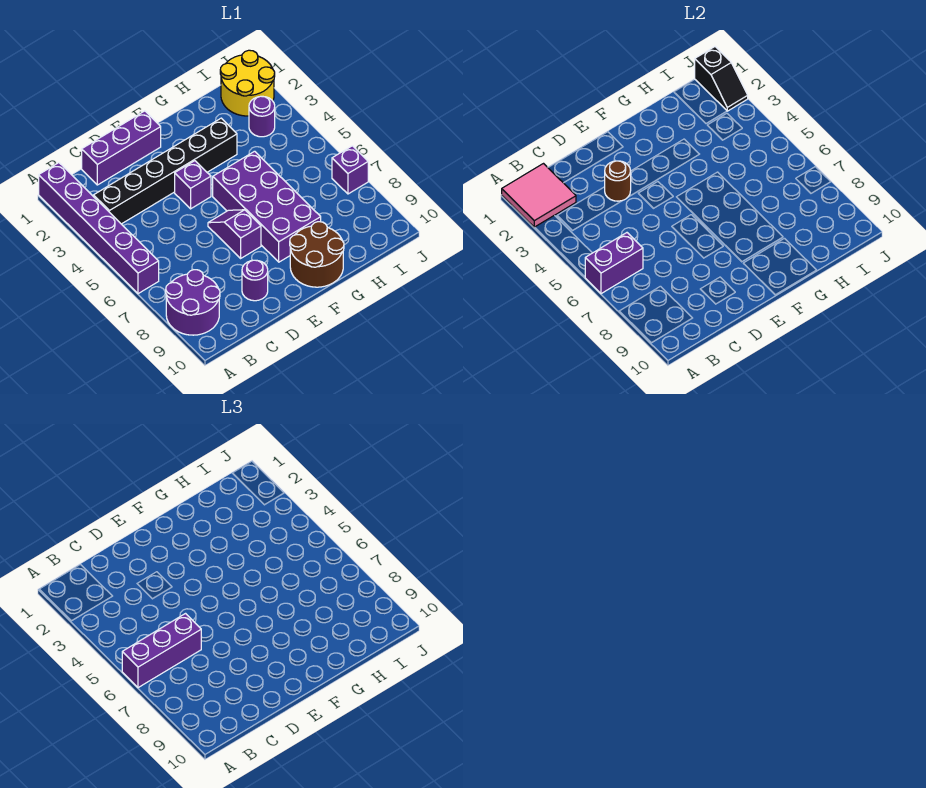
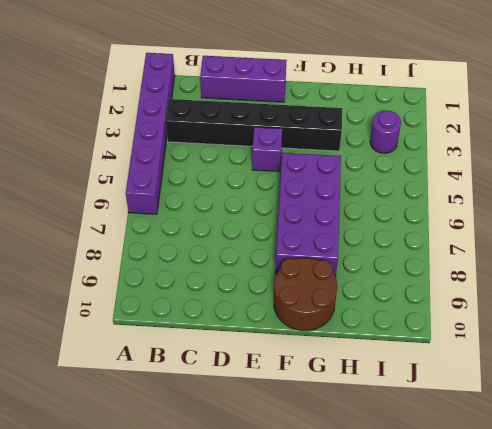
none -> purple round brick A8:B9 level 1
none -> purple round brick D9 level 1
none -> purple slope E6:E7 level 1 top 7

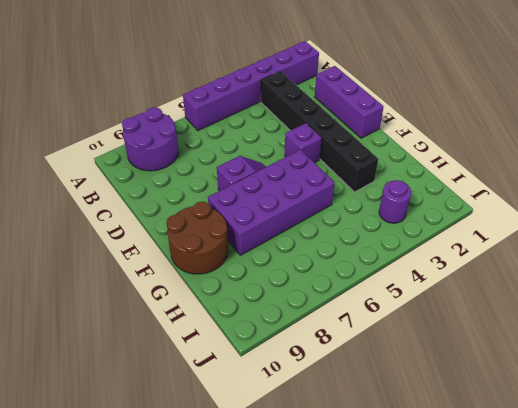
none -> purple round brick D9 level 1
none -> yellow round brick I1:J2 level 1
none -> purple brick J7 level 1

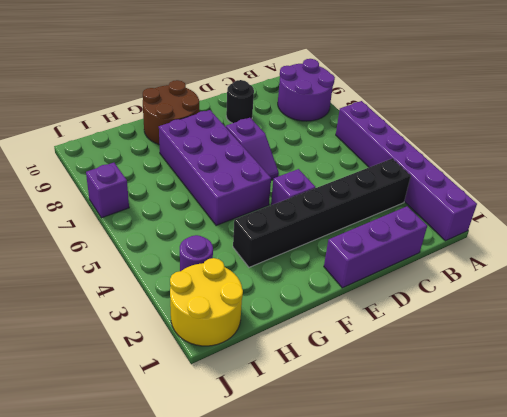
black round brick D9 level 1 -> purple round brick D9 level 1
none -> pink tile A1:B2 level 2
none -> purple brick A6:B6 level 2
none -> brown round brick D3 level 2

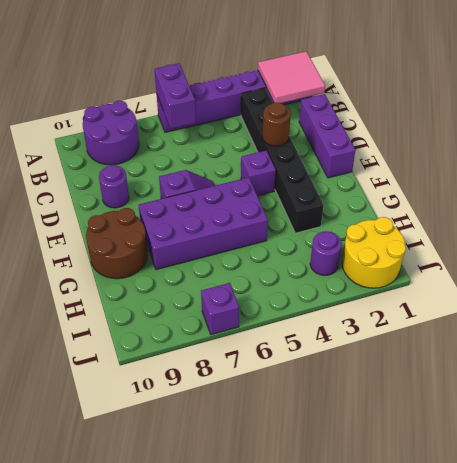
none -> black slope J1:J2 level 2 top 1
none -> purple brick A6:C6 level 3

